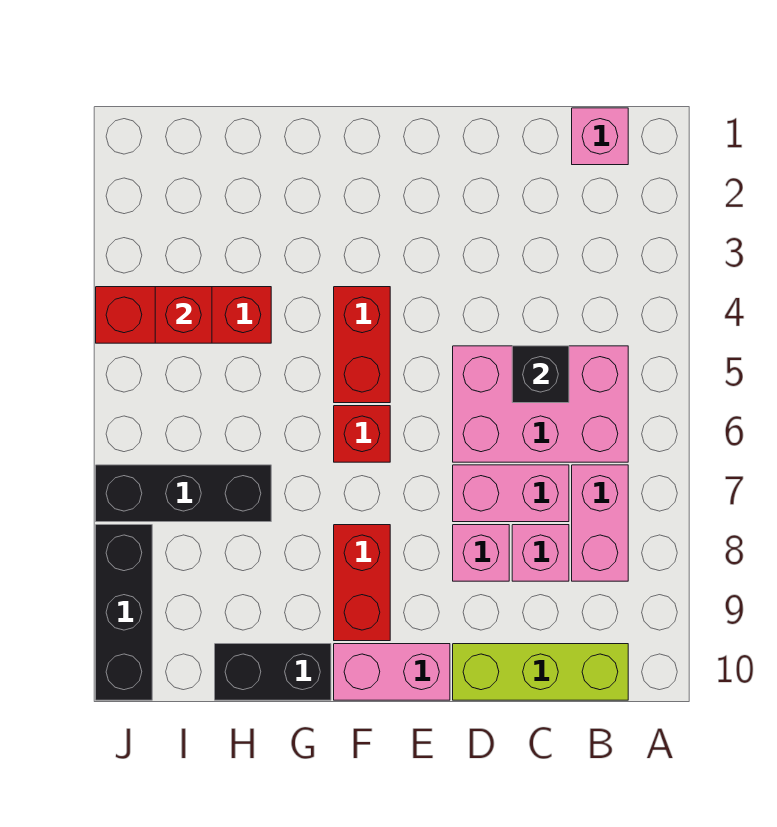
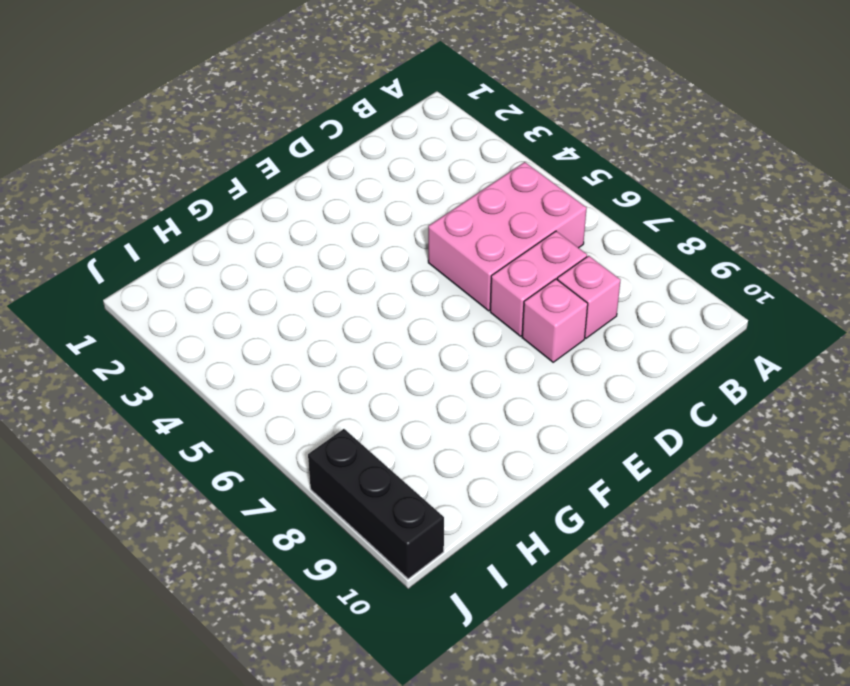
none -> pink brick B1 level 1
none -> pink brick B7:B8 level 1
none -> lime brick B10:D10 level 1

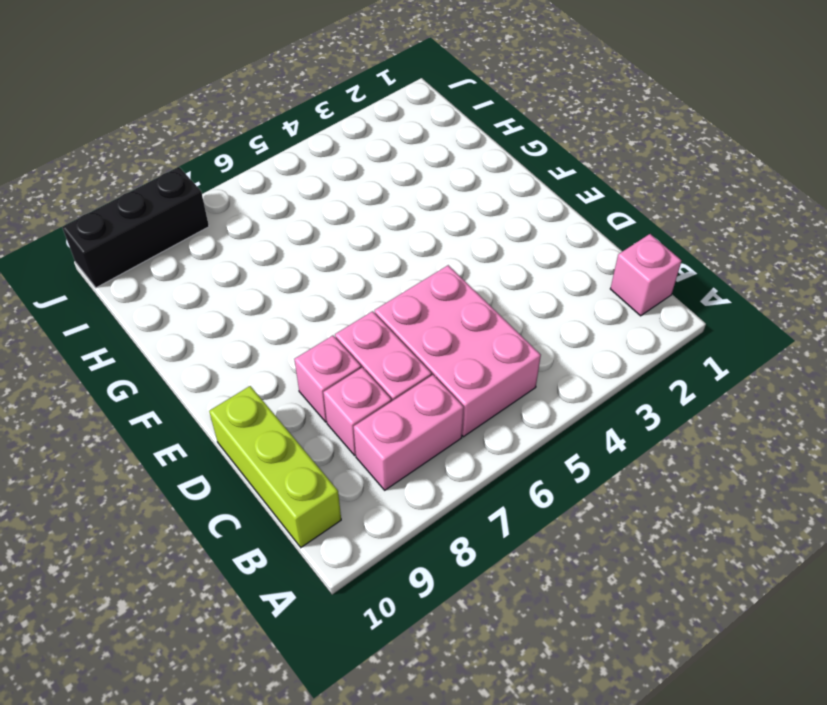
none -> pink brick E10:F10 level 1
none -> red brick F4:F5 level 1
none -> red brick F6 level 1

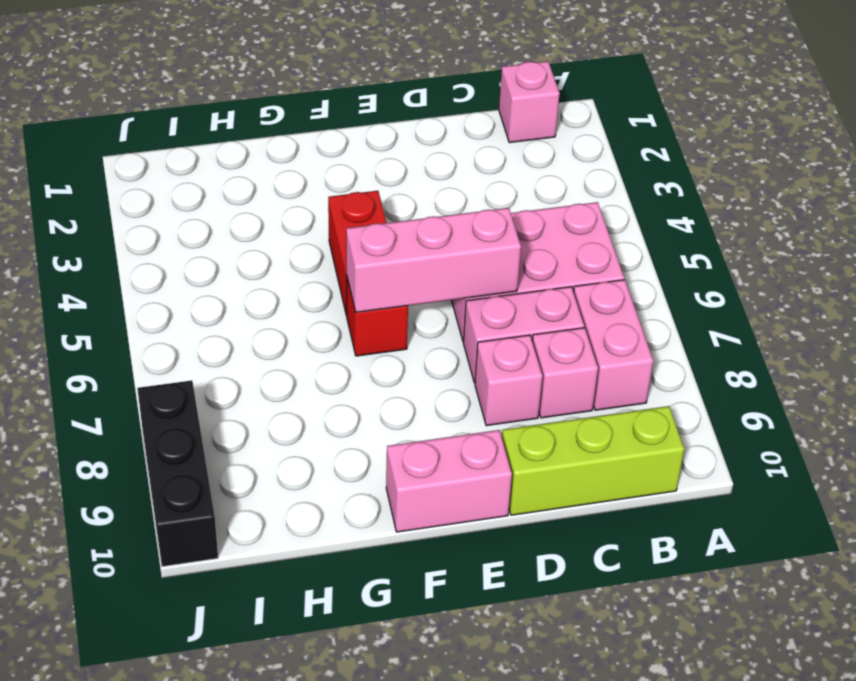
pink brick D6:F6 level 2 -> none
none -> red brick F8:F9 level 1
none -> black brick G10:H10 level 1
none -> red brick H4:J4 level 1

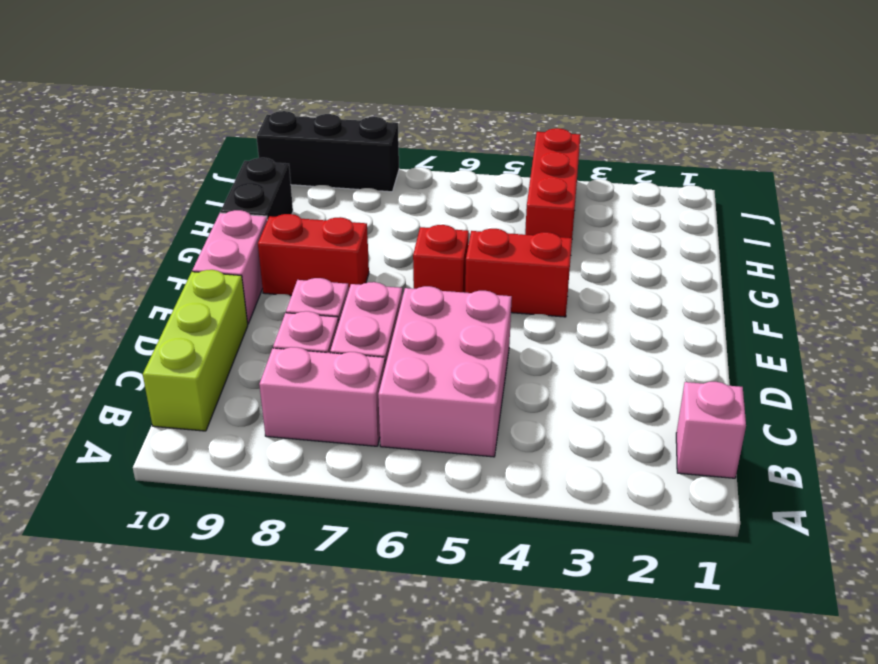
none -> black brick H7:J7 level 1
none -> black brick C5 level 2
none -> red brick I4 level 2

